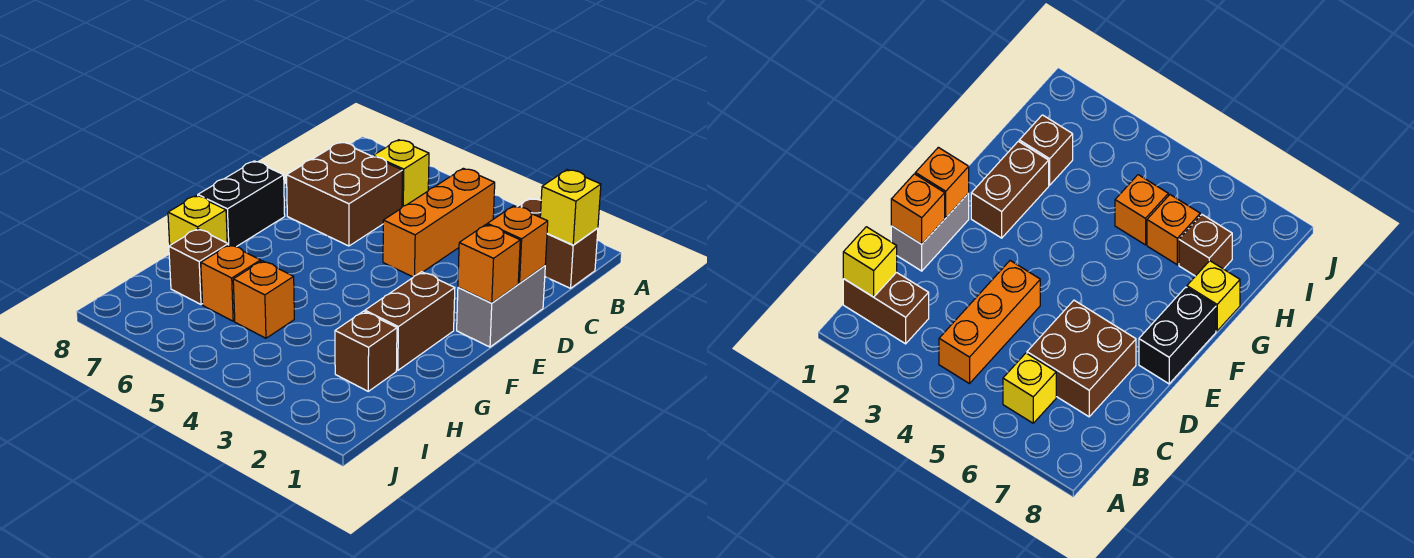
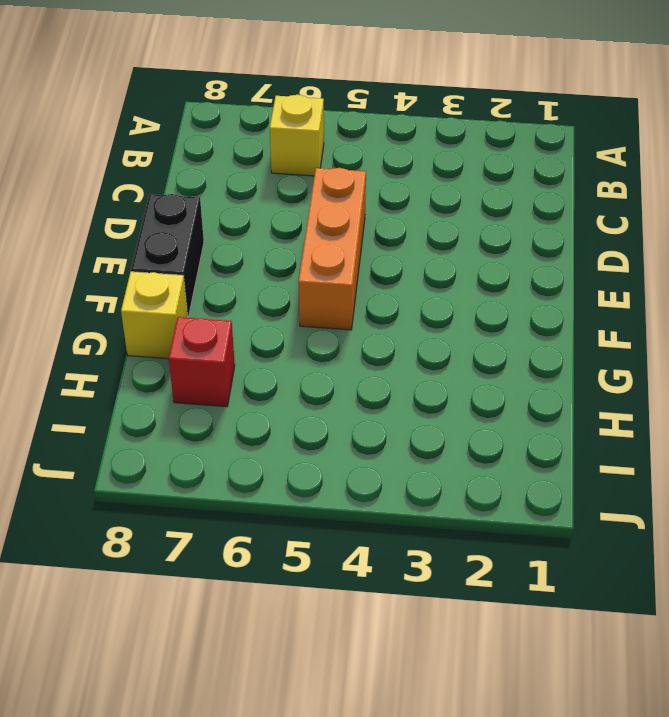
orange brick D5:F5 level 1 -> orange brick B4:D4 level 1
red brick H7 level 1 -> brown brick H7 level 1
none -> brown brick B1:B2 level 1
none -> brown brick C6:D7 level 1
none -> grey brick D1:E1 level 1

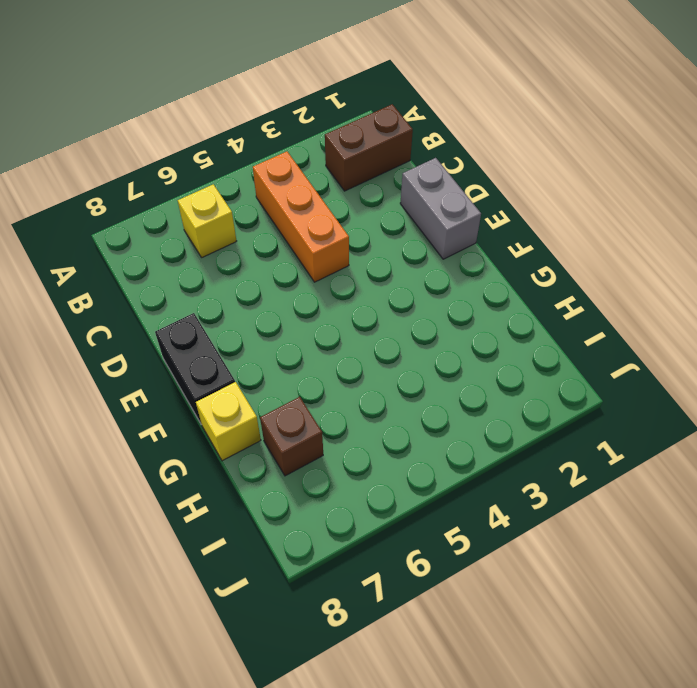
none -> brown brick C6:D7 level 1
none -> brown brick F2:G2 level 1
none -> brown brick H2 level 1

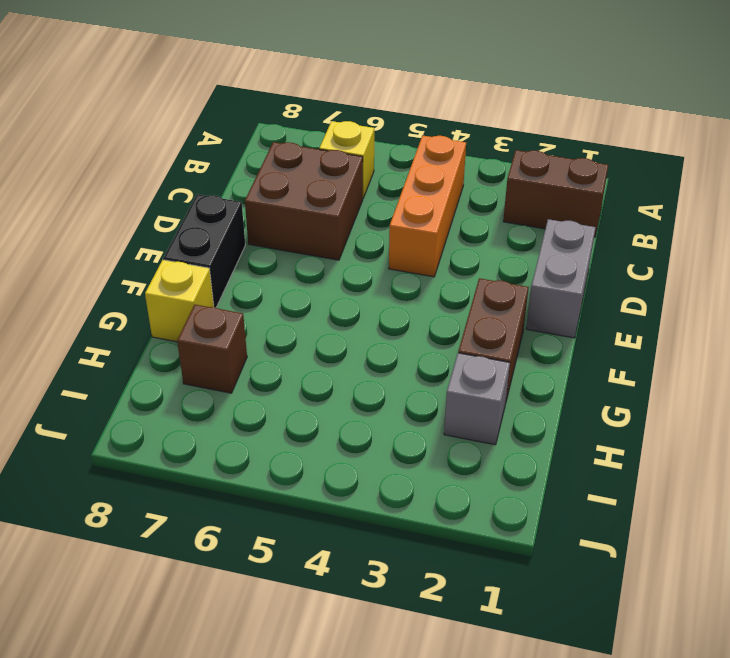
grey brick H2 level 1 -> brown brick H2 level 1
none -> orange brick H5 level 1
none -> orange brick H6 level 1
none -> yellow brick B1 level 2

